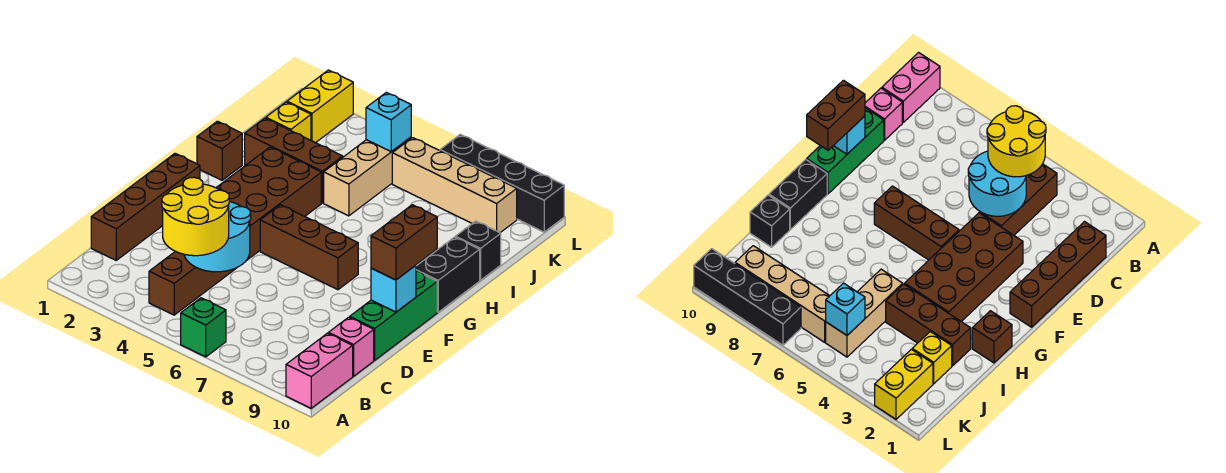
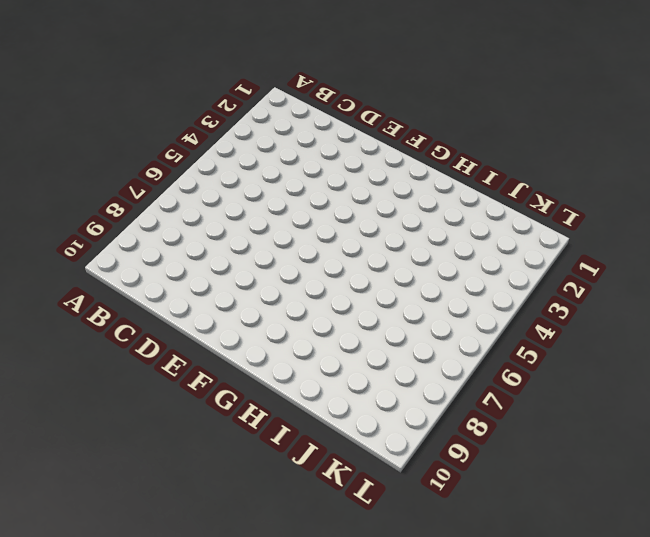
none -> green brick A6 level 1
none -> pink brick A10:B10 level 1
none -> brown brick B4:D4 level 1

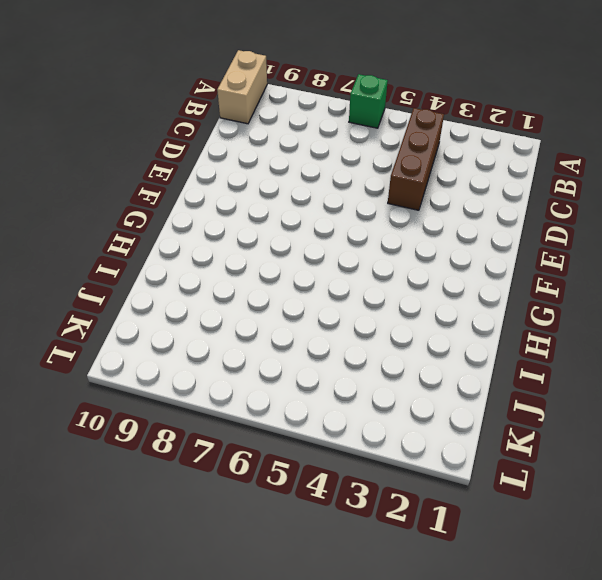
tan brick A10:B10 level 1 -> pink brick A10:B10 level 1
none -> brown brick C1:F1 level 1
none -> pink brick C10 level 1
none -> green brick D10:F10 level 1

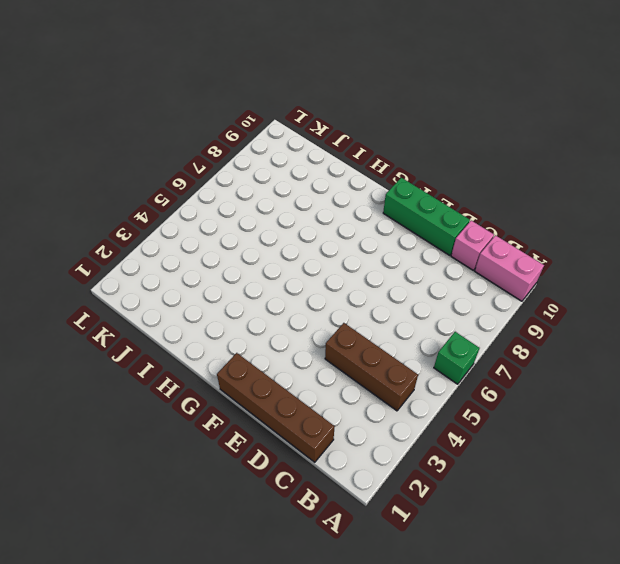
none -> brown brick E3:H4 level 1
none -> brown brick F5:F7 level 1
none -> black brick G10:H10 level 1

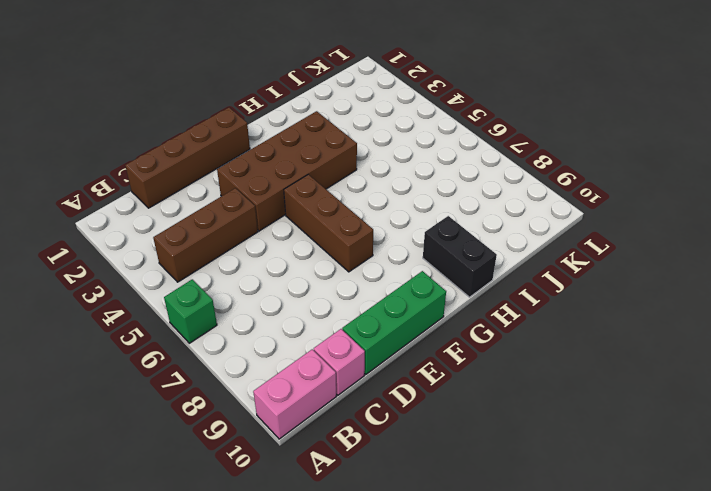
black brick H9:H10 level 1 -> black brick G10:H10 level 1
none -> brown brick H1 level 1
none -> brown brick I2:I4 level 1
none -> tan brick I5:K5 level 1

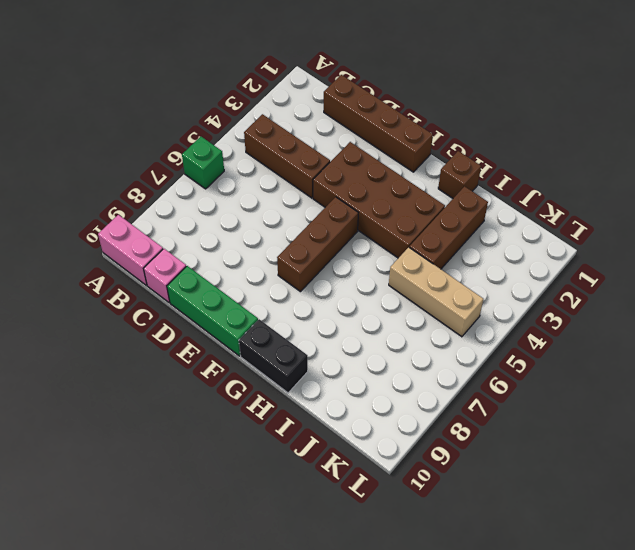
none -> black brick I10 level 1
none -> yellow brick J2 level 1
none -> yellow brick K2:L2 level 1

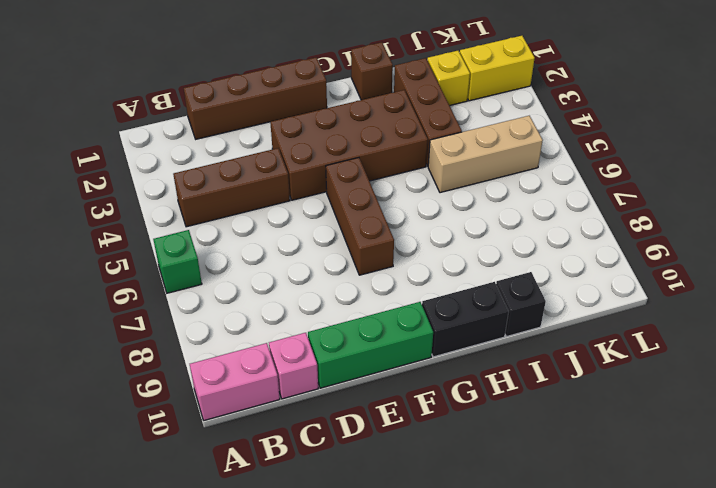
none -> tan brick K6:K9 level 1
none -> black brick L7:L10 level 1
none -> cyan round brick C4:D5 level 2

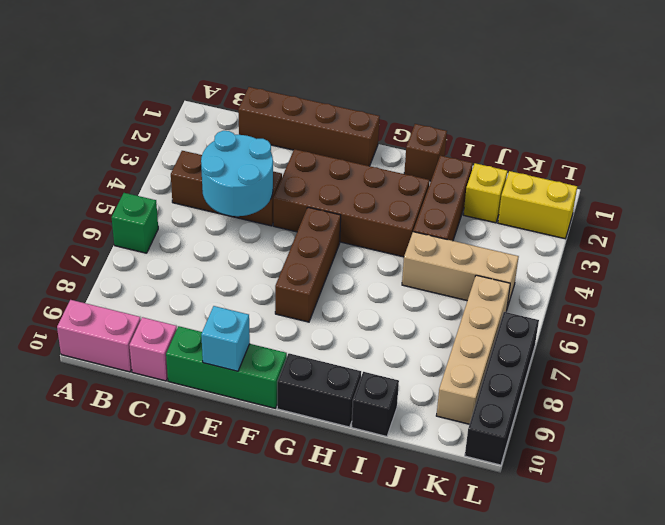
none -> cyan brick K5 level 2
none -> yellow round brick B4:C5 level 3
none -> brown brick E10:F10 level 3

